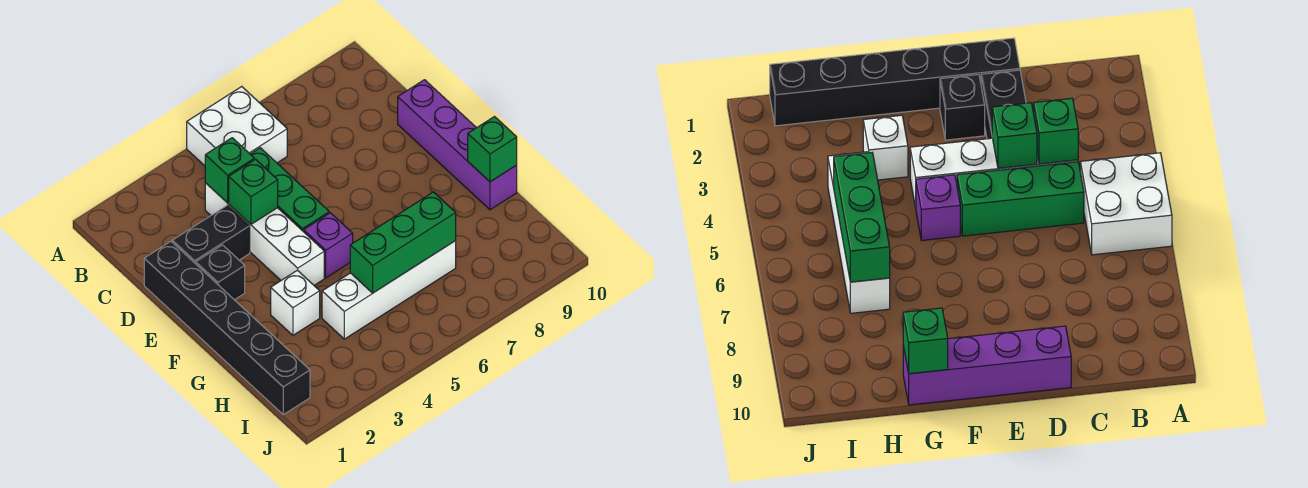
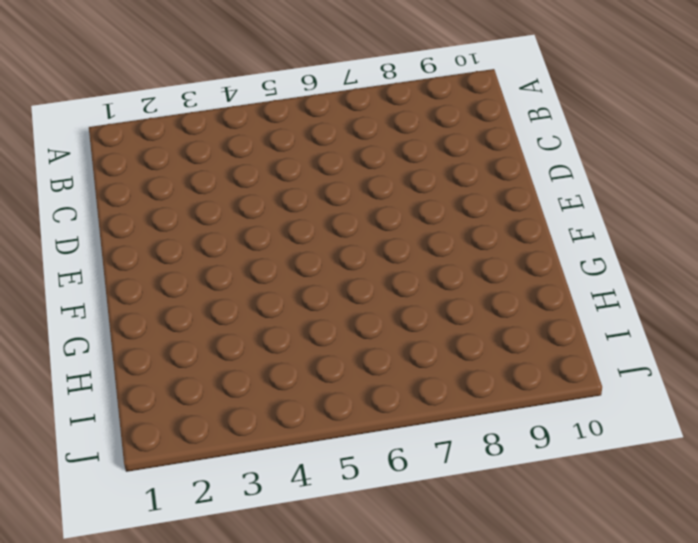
none -> white brick A5:B6 level 1
none -> white brick C4:F4 level 1
none -> green brick C5:E5 level 1

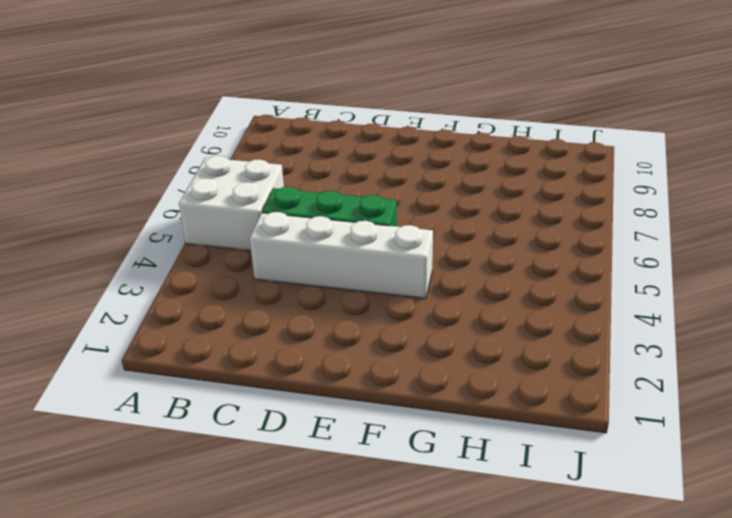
none -> black brick D1:I1 level 1
none -> black brick D2:D3 level 1
none -> purple brick D10:G10 level 1

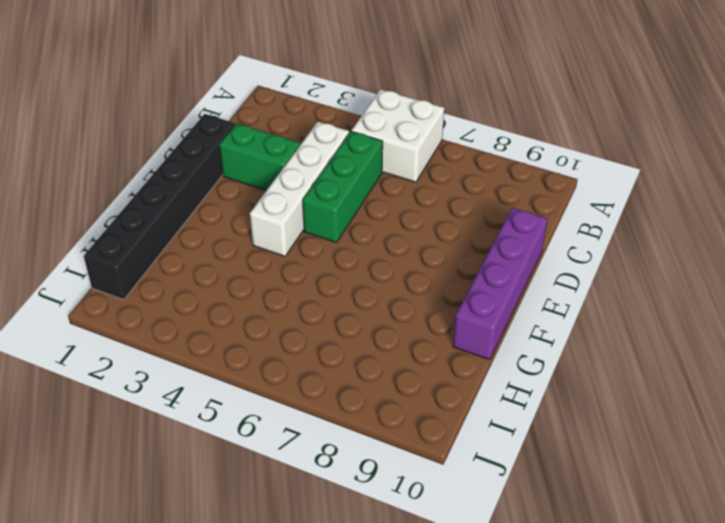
green brick D2:D3 level 1 -> black brick D2:D3 level 1
none -> black brick E2 level 1
none -> purple brick F5 level 1
none -> white brick G3 level 1

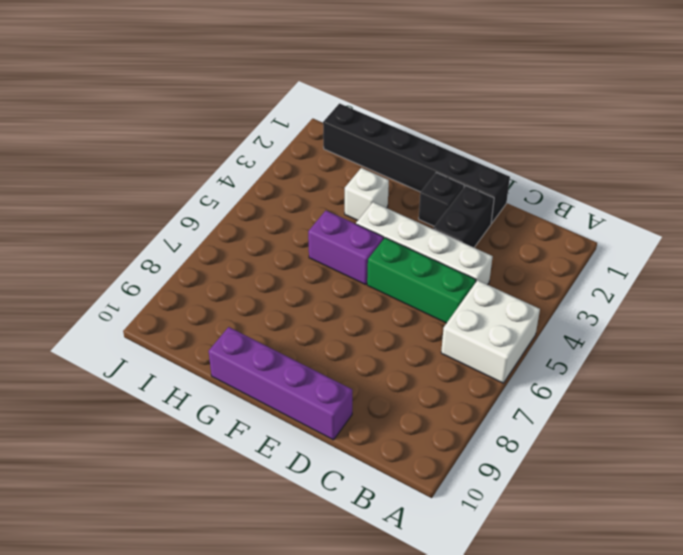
purple brick F5:G5 level 1 -> purple brick F5 level 1
none -> white brick H4:H7 level 1
none -> green brick C4 level 2
none -> green brick D4 level 2

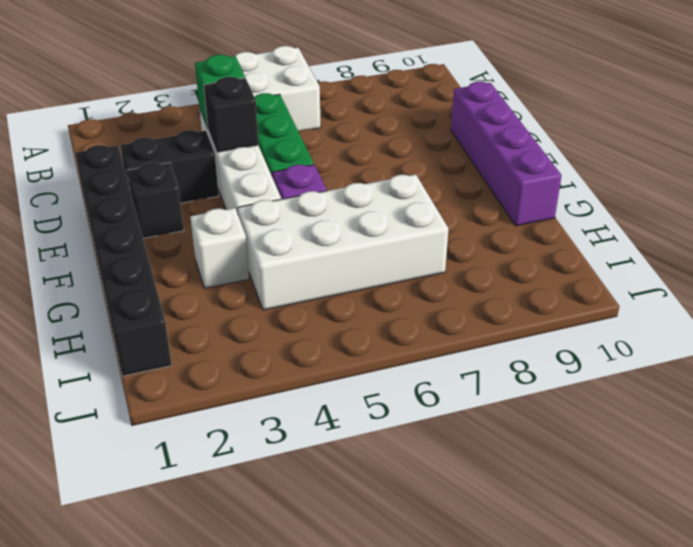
black brick D4 level 2 -> green brick D4 level 2
white brick G4:H7 level 1 -> white brick H4:H7 level 1
none -> green brick G10 level 2
none -> green brick H5:H7 level 2

